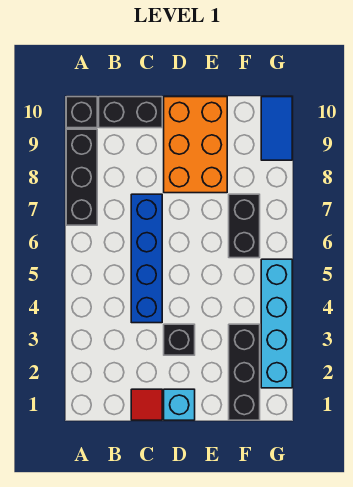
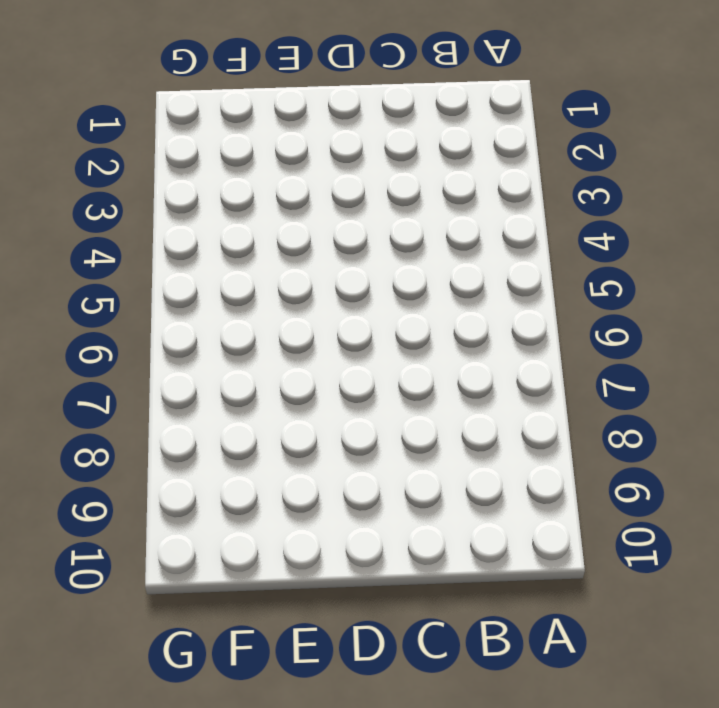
none -> black brick A7:A9 level 1
none -> black brick A10 level 1
none -> black brick B10:C10 level 1

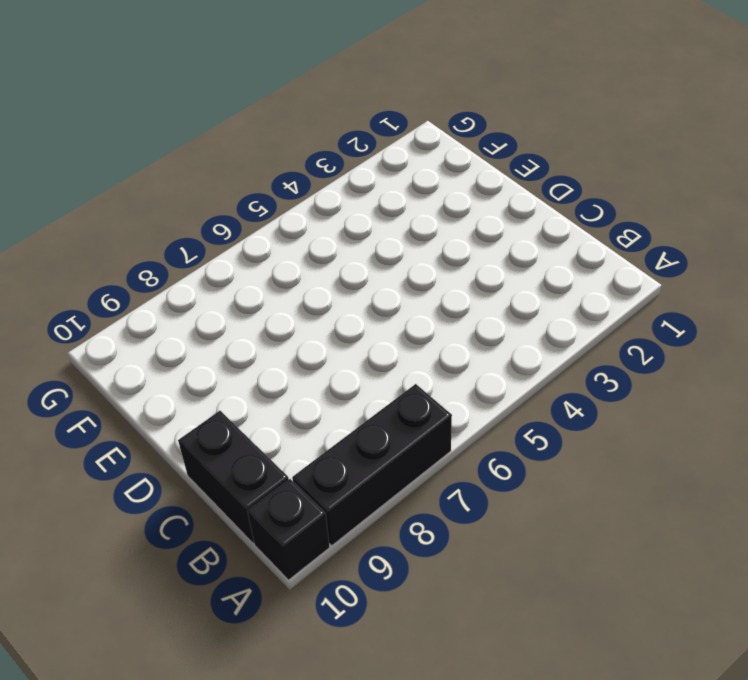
none -> red tile C1 level 1
none -> blue brick C4:C7 level 1
none -> cyan brick D1 level 1

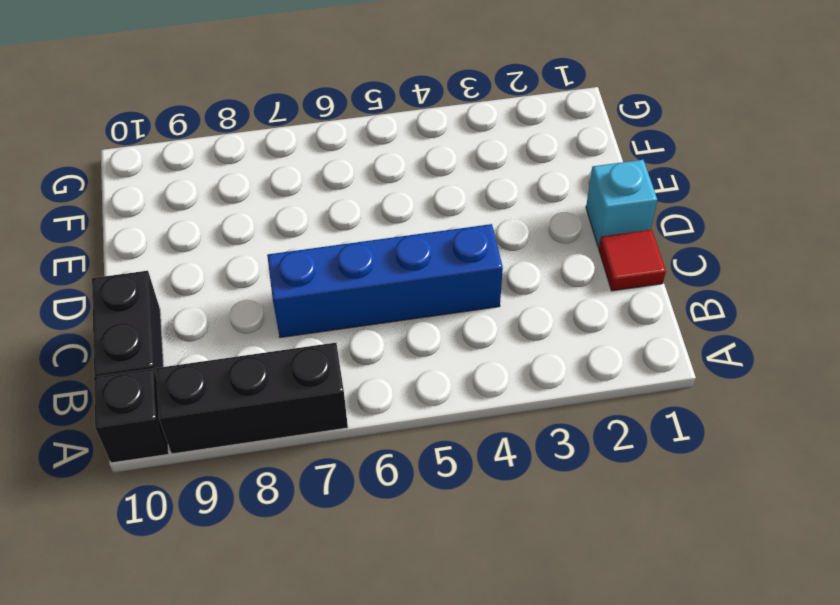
none -> black brick D3 level 1
none -> orange brick D8:E10 level 1
none -> black brick F1:F3 level 1

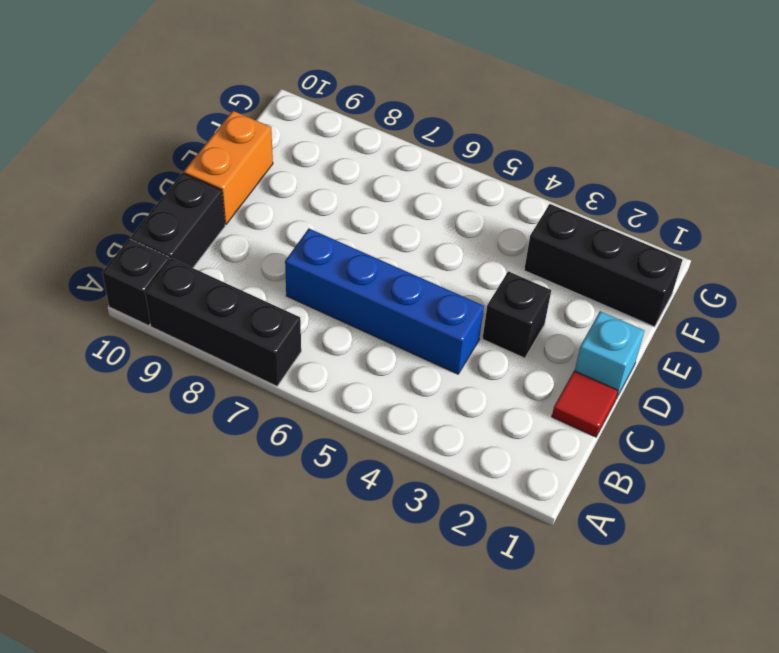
orange brick D10:E10 level 1 -> orange brick D8:E10 level 1
none -> black brick F6:F7 level 1
none -> cyan brick G2:G5 level 1
none -> blue tile G9:G10 level 1

